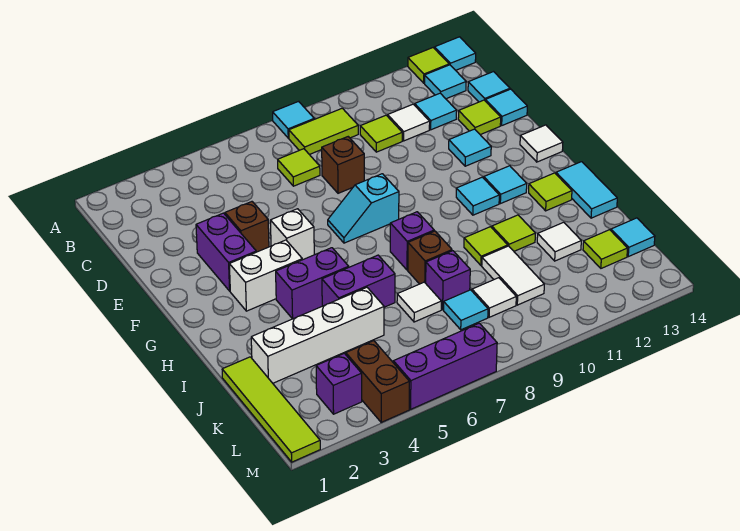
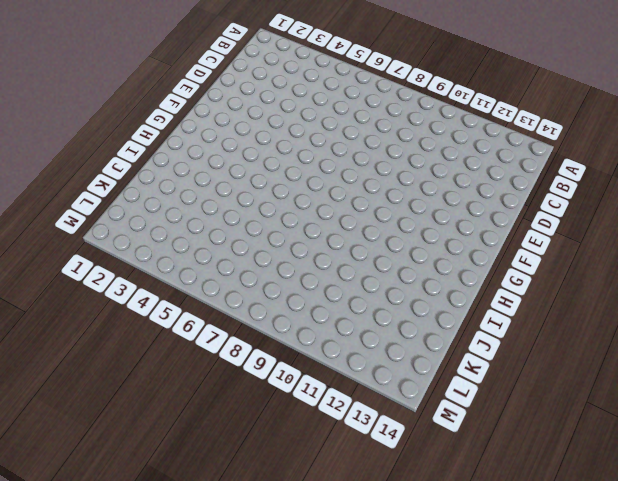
none -> cyan tile A8 level 1
none -> lime tile A13 level 1
none -> cyan tile A14 level 1
none -> lime tile B8:B9 level 1

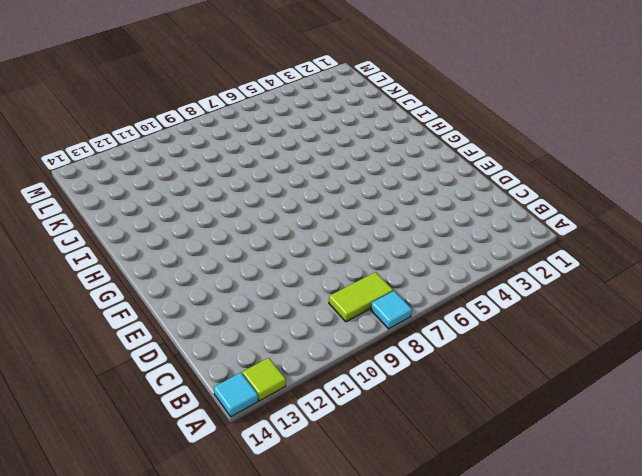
none -> cyan tile B13 level 1
none -> lime tile C7 level 1
none -> lime tile C10 level 1
none -> white tile C11 level 1

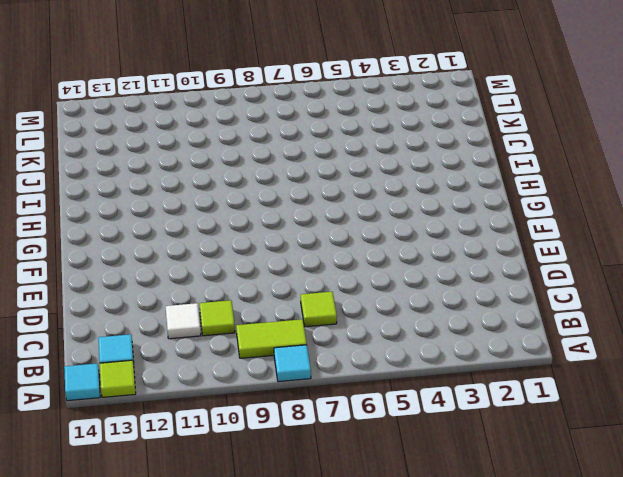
none -> cyan tile C12 level 1
none -> cyan tile C14 level 1
none -> brown brick D8 level 1
none -> lime tile D13 level 1

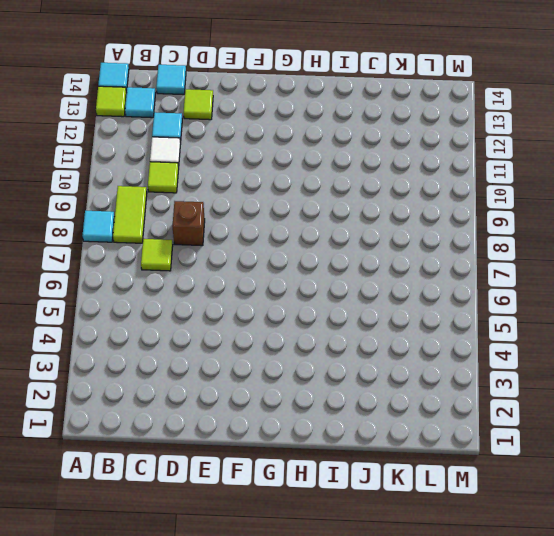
none -> cyan tile D14 level 1
none -> purple brick E3:F3 level 1
none -> brown brick E4 level 1
none -> cyan tile E12 level 1

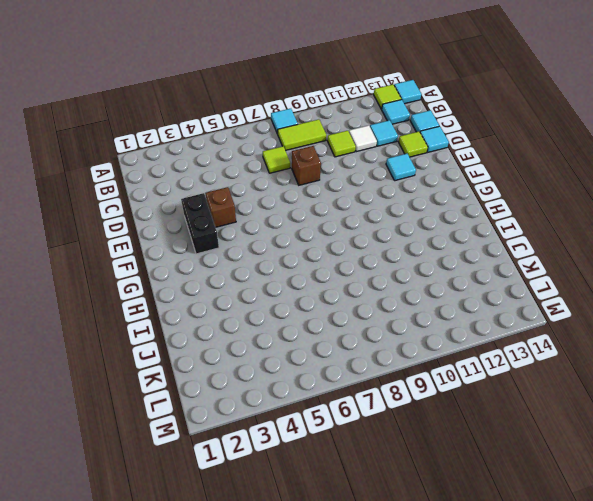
black brick E3:F3 level 1 -> purple brick E3:F3 level 1
none -> white brick F5 level 1
none -> cyan slope F7:F8 level 1 top 8
none -> white tile F14 level 1
none -> white brick G3:G4 level 1

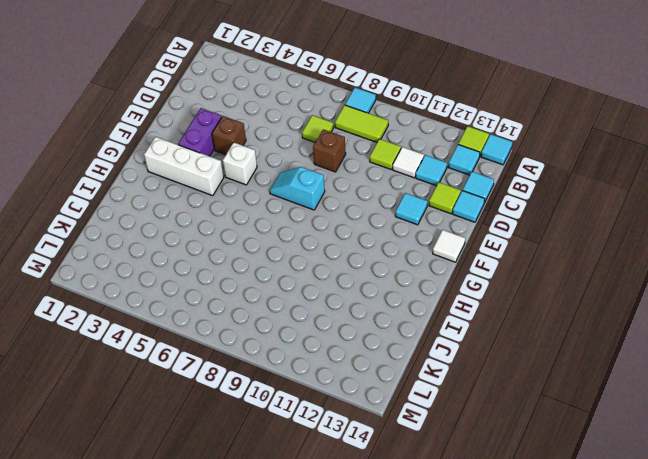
white brick G2:G4 level 1 -> white brick G3:G4 level 1
none -> cyan tile G11 level 1
none -> cyan tile G12 level 1
none -> purple brick H4:H5 level 1
none -> purple brick H8 level 1

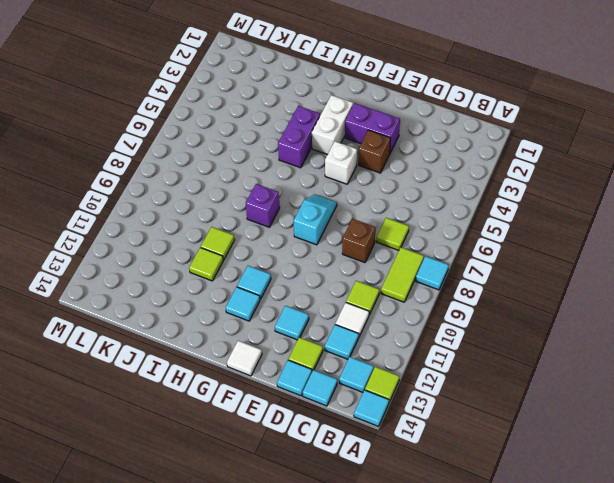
none -> lime tile H13 level 1
none -> cyan tile H14:I14 level 1
none -> purple brick I5:I6 level 1
none -> brown brick I8 level 1

